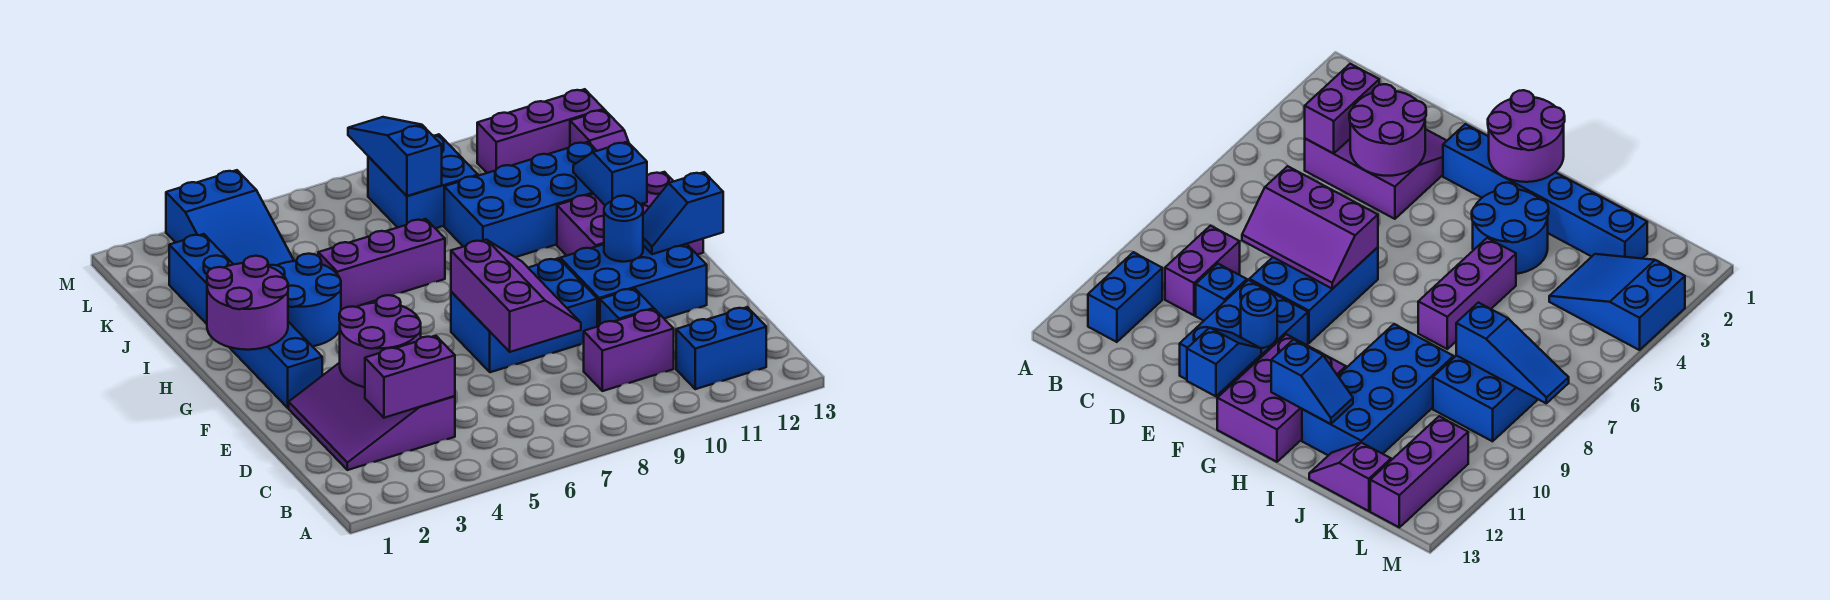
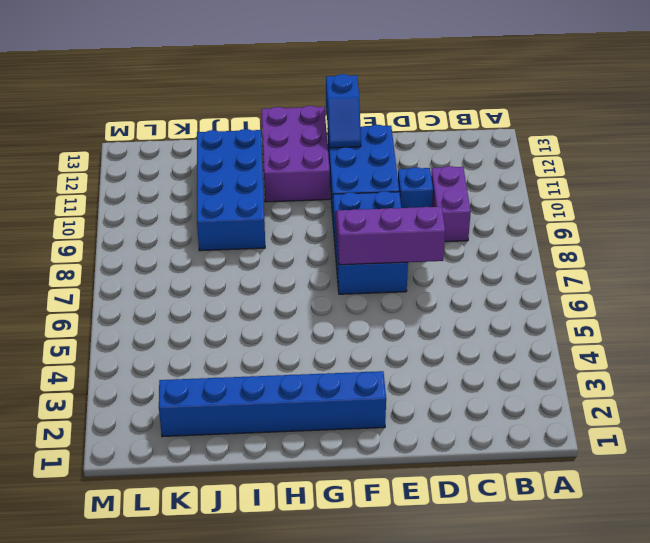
none -> blue brick B11:B12 level 1
none -> purple slope C2:E4 level 1 top 4
none -> blue round brick H3:I4 level 1

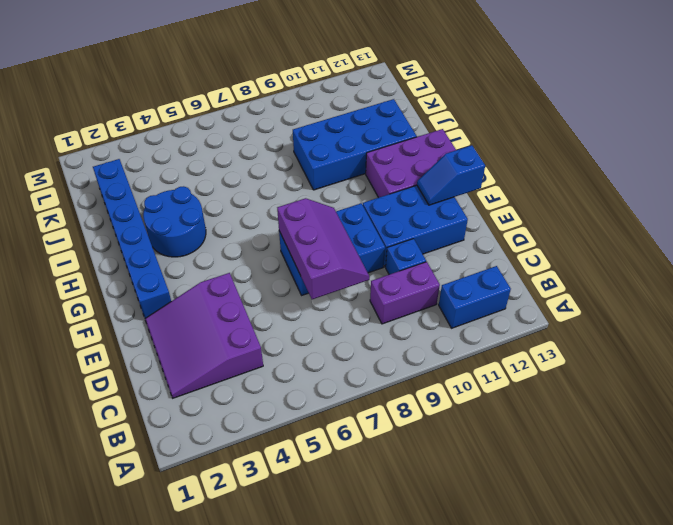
none -> purple brick I5:I7 level 1
none -> purple slope J13:K13 level 1 top K
none -> blue slope K3:M4 level 1 top M

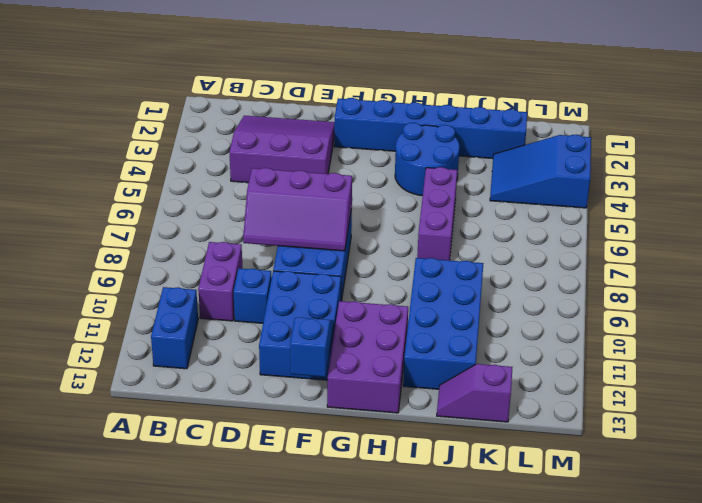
none -> blue brick K8:L9 level 1
none -> purple brick L11:L13 level 1
none -> purple brick C3:C4 level 2

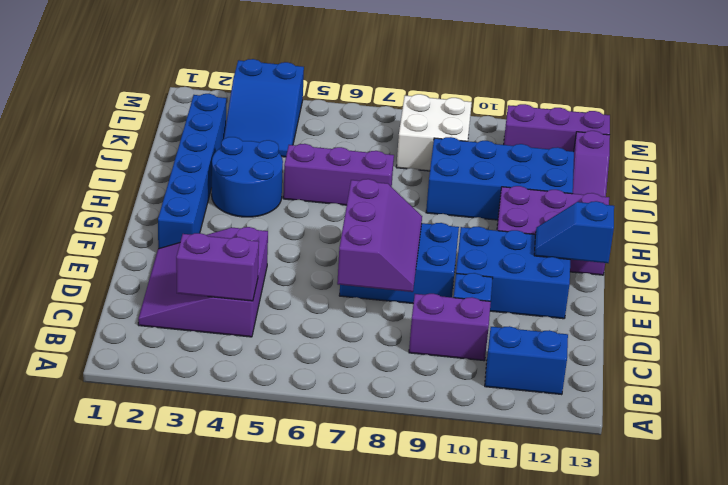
white brick K8:L9 level 1 -> blue brick K8:L9 level 1
none -> purple round brick D3:E4 level 2
none -> blue round brick F11 level 2
none -> purple round brick G1:H2 level 2

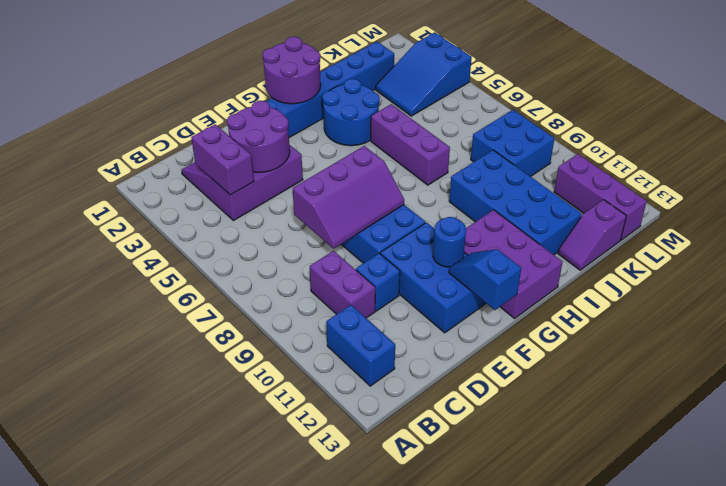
none -> blue slope H12:I12 level 2 top H
none -> blue slope K8:M8 level 2 top K

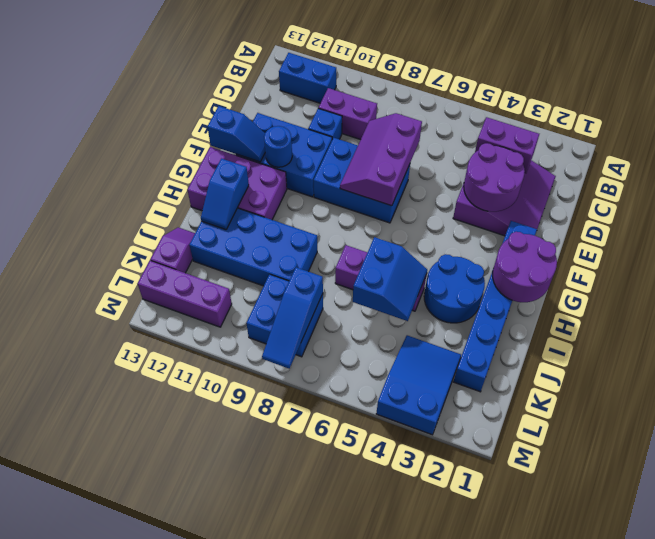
blue slope I5:J6 level 2 top 6 -> none

